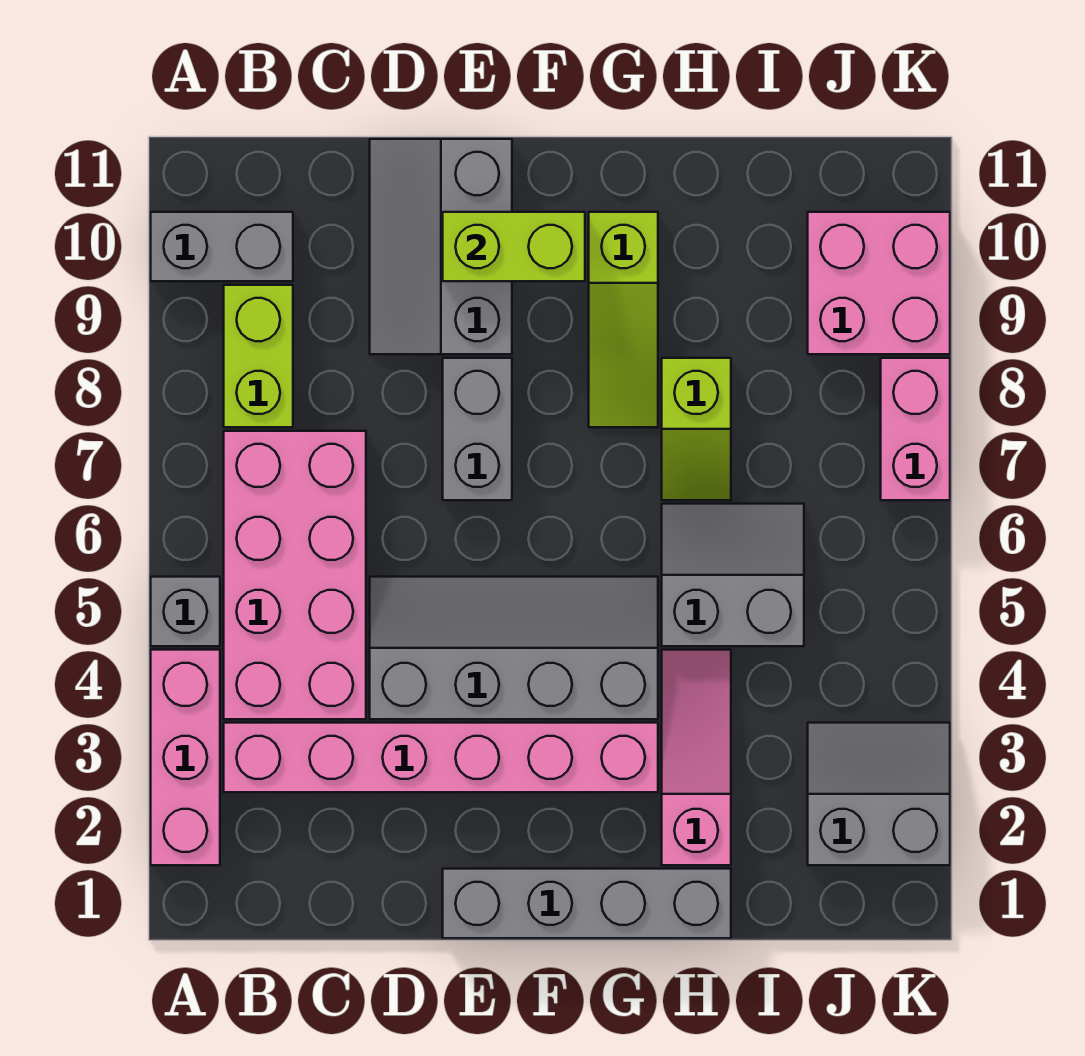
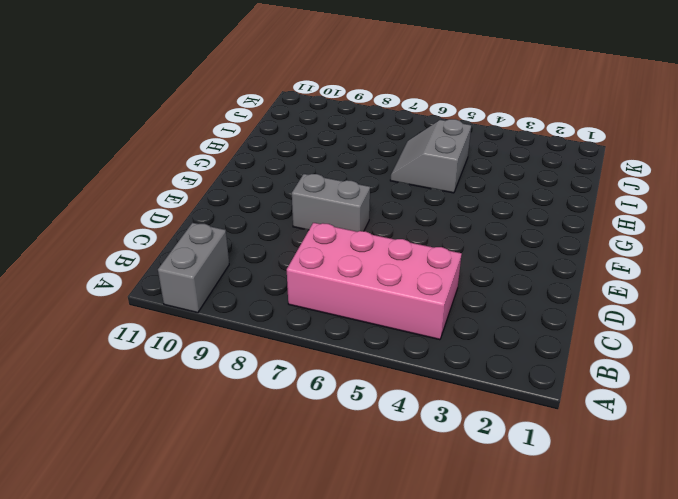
none -> pink brick A2:A4 level 1
none -> grey brick A5 level 1
none -> pink brick B3:G3 level 1

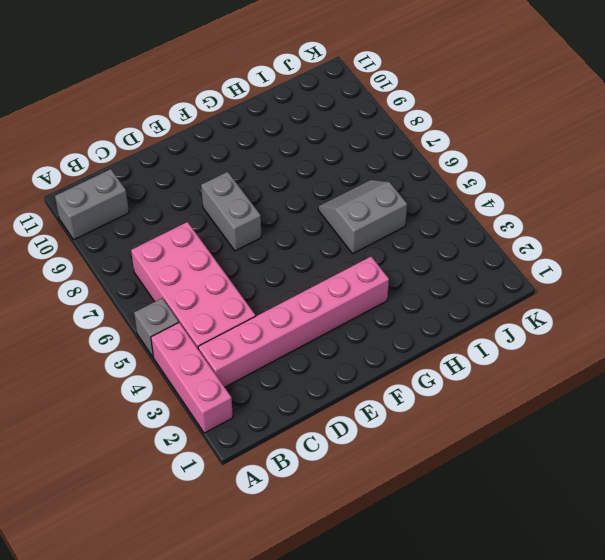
none -> lime brick B8:B9 level 1
none -> grey slope D4:G5 level 1 top 4
none -> grey slope D9:E11 level 1 top E

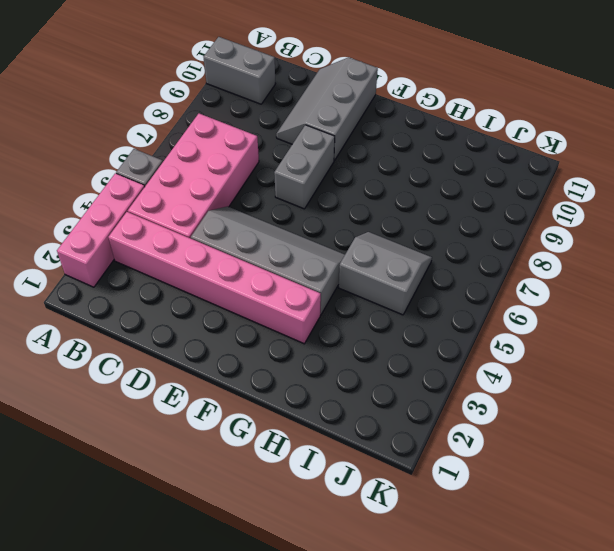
none -> lime brick B8:B9 level 1
none -> grey brick E1:H1 level 1
none -> lime slope G8:G10 level 1 top 10

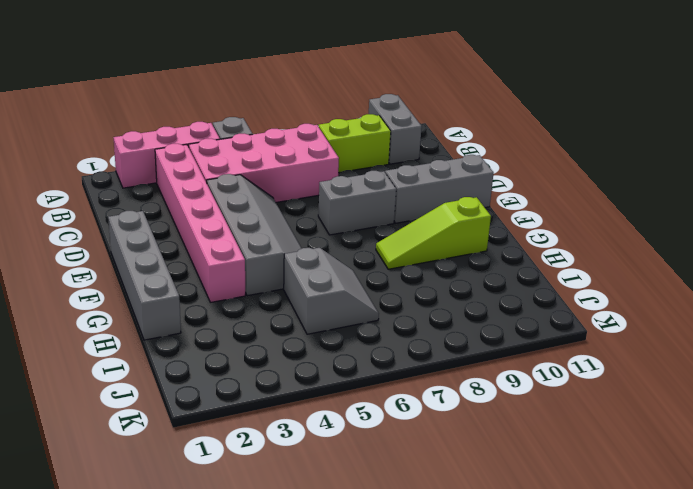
none -> pink slope H2:H4 level 1 top 2
none -> lime slope H7:H8 level 1 top 8
none -> grey slope J2:K3 level 1 top 2

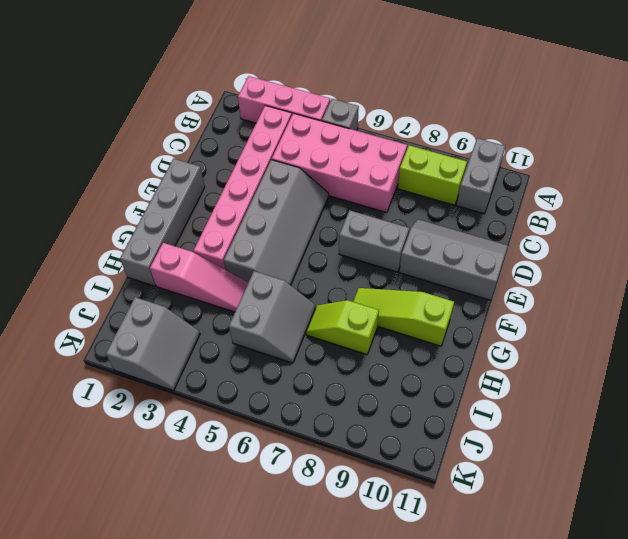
none -> pink brick J9:K10 level 1
none -> pink brick K7:K8 level 1
none -> lime brick E10:F10 level 2

